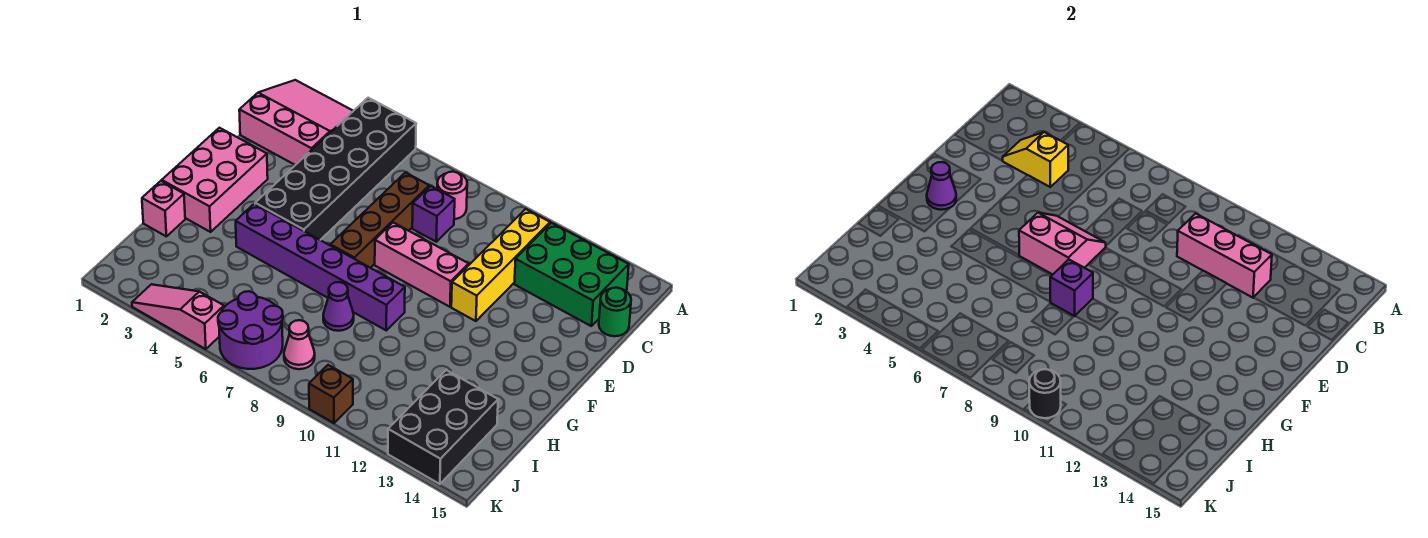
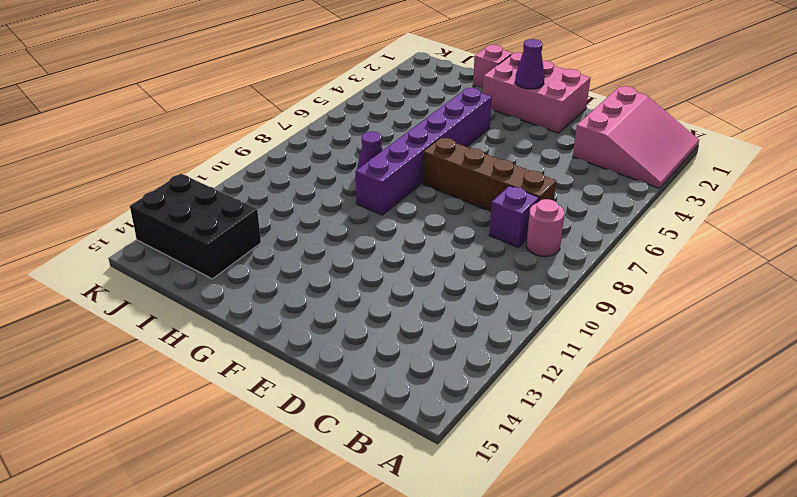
none -> black brick A4:F5 level 1
none -> yellow brick B11:E11 level 1
none -> green brick B12:C14 level 1

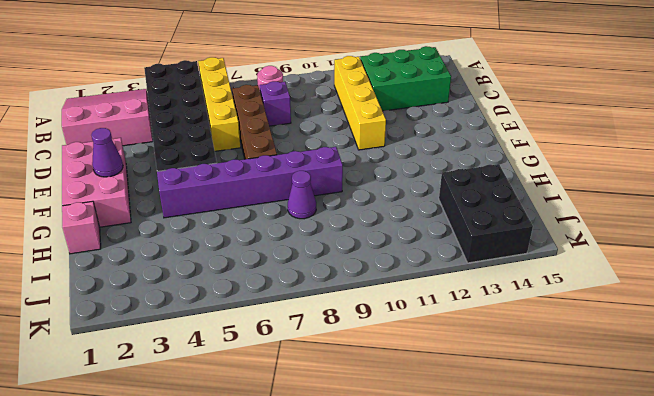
yellow brick A6:D6 level 1 -> none
none -> green round brick C15 level 1
none -> pink brick E8:E10 level 1
none -> purple round brick J6:K7 level 1

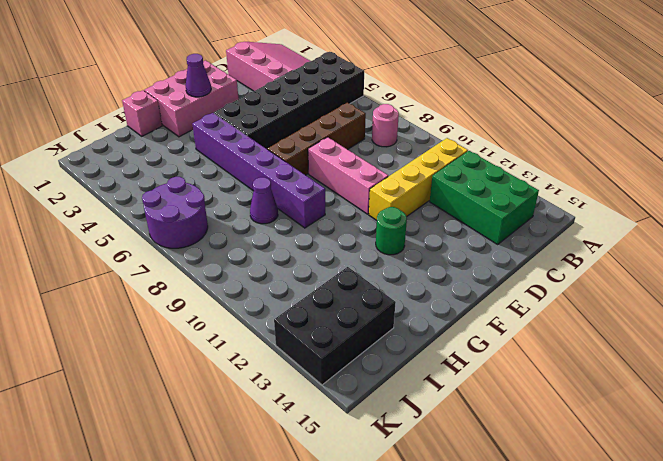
green round brick F12 level 1 -> green round brick C15 level 1
none -> purple brick C8 level 1
none -> pink cone J8 level 1
none -> pink slope K3:K5 level 1 top 5

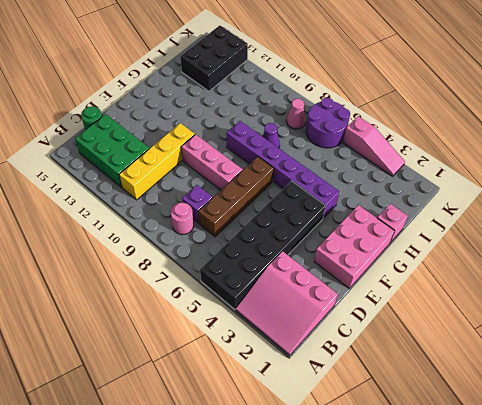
none -> brown brick K10 level 1
none -> yellow slope C3:C4 level 2 top 4
none -> pink brick C10:C12 level 2

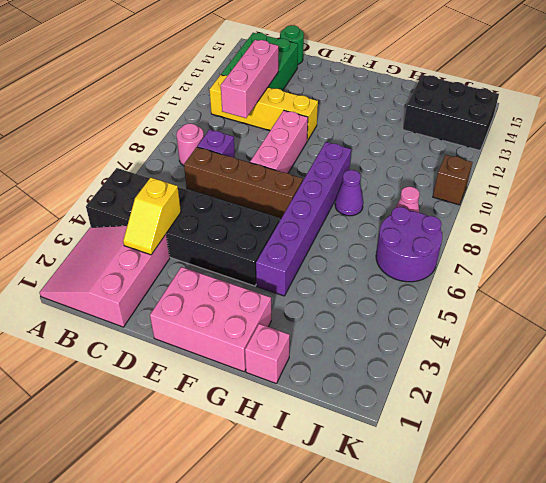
none -> pink slope K3:K5 level 1 top 5
none -> pink slope E6:F7 level 2 top F
none -> purple cone F2 level 2

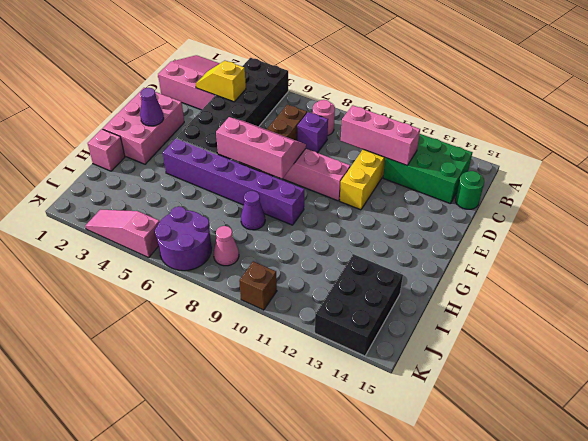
pink slope E6:F8 level 2 top F -> pink slope E6:F7 level 2 top F
none -> purple brick G8 level 2
none -> black round brick K10 level 2

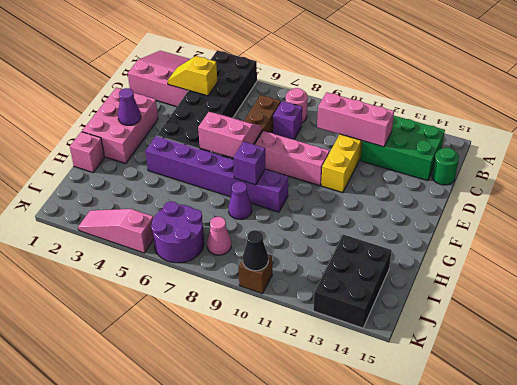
black cone K10 level 2 -> black round brick K10 level 2

